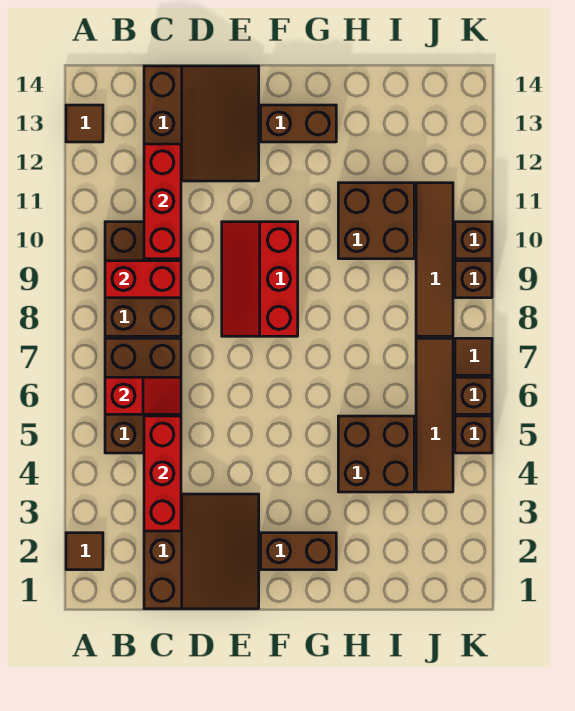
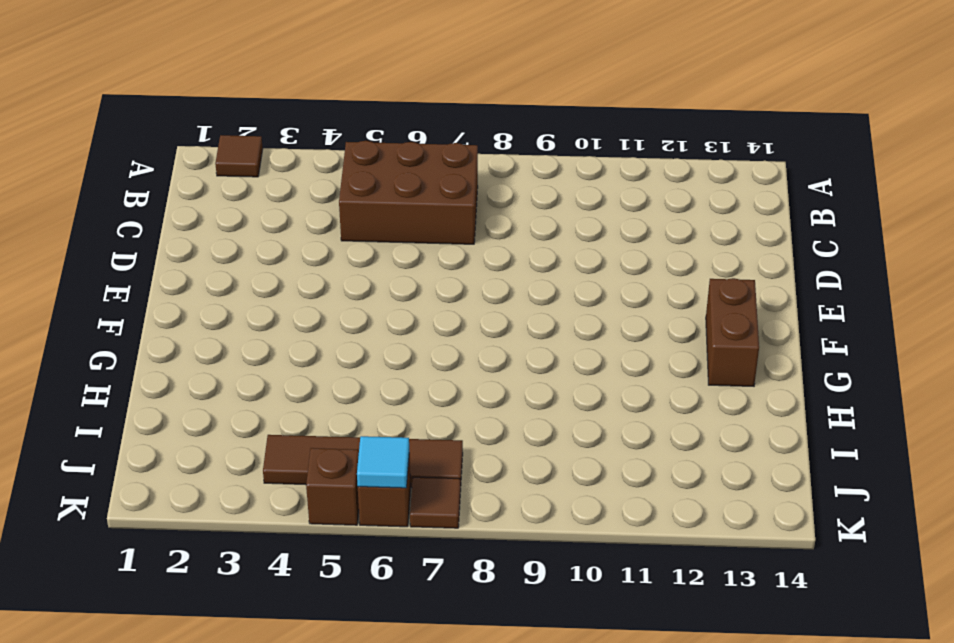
cyan tile K6 level 2 -> none
none -> brown tile A13 level 1
none -> brown brick B8:C10 level 1
none -> brown slope C1:E3 level 1 top C

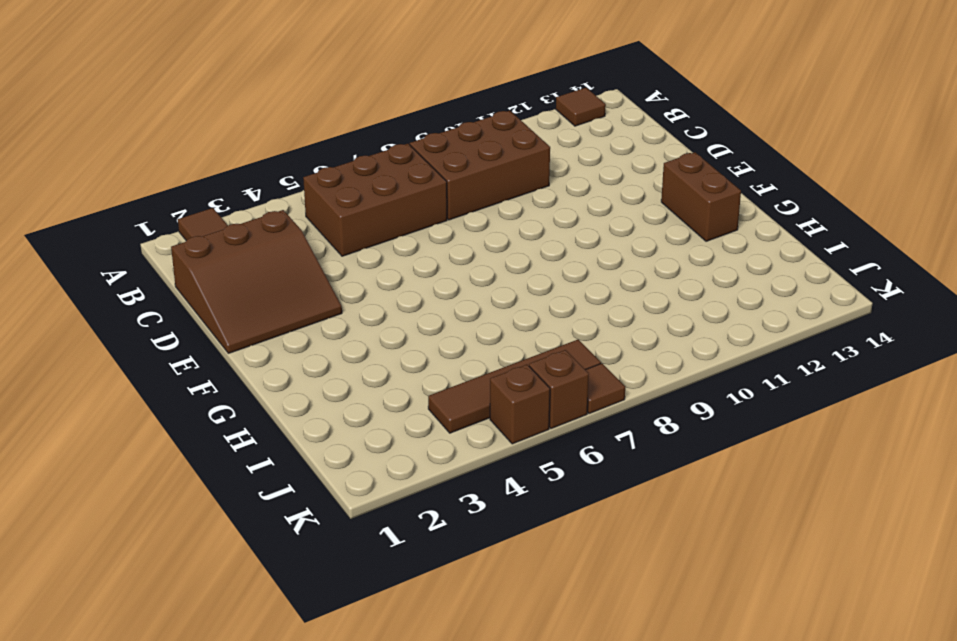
none -> brown slope C12:E14 level 1 top C
none -> red slope E8:F10 level 1 top F
none -> brown brick F2:G2 level 1

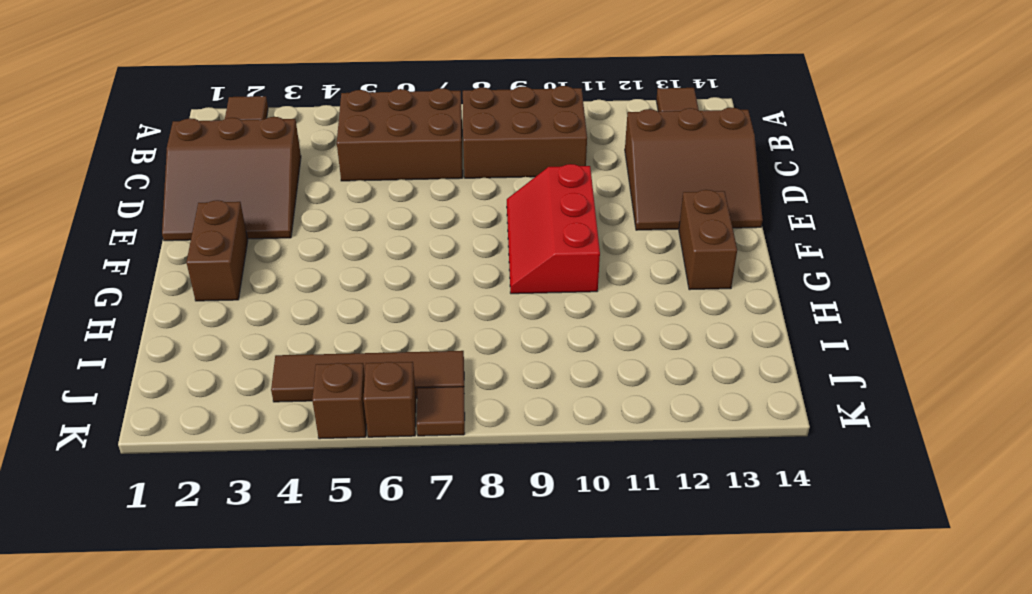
red slope E9:G10 level 1 top 10 -> red slope E8:F10 level 1 top F
none -> brown brick H4:I5 level 1
none -> brown brick H10:I11 level 1
none -> brown tile J8:J11 level 1

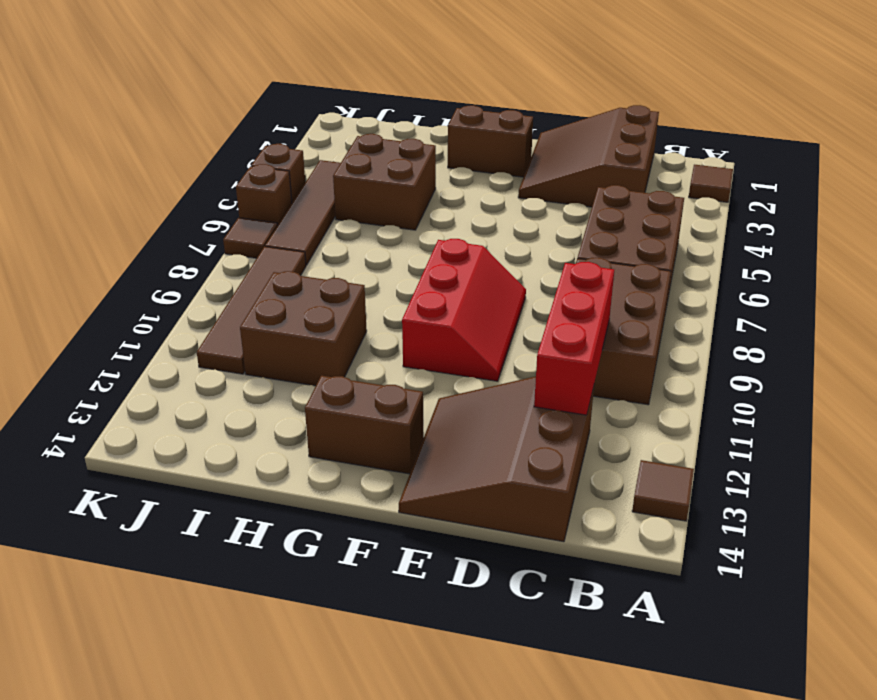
none -> brown brick K9 level 1
none -> brown brick K10 level 1
none -> red slope B6:C6 level 2 top B

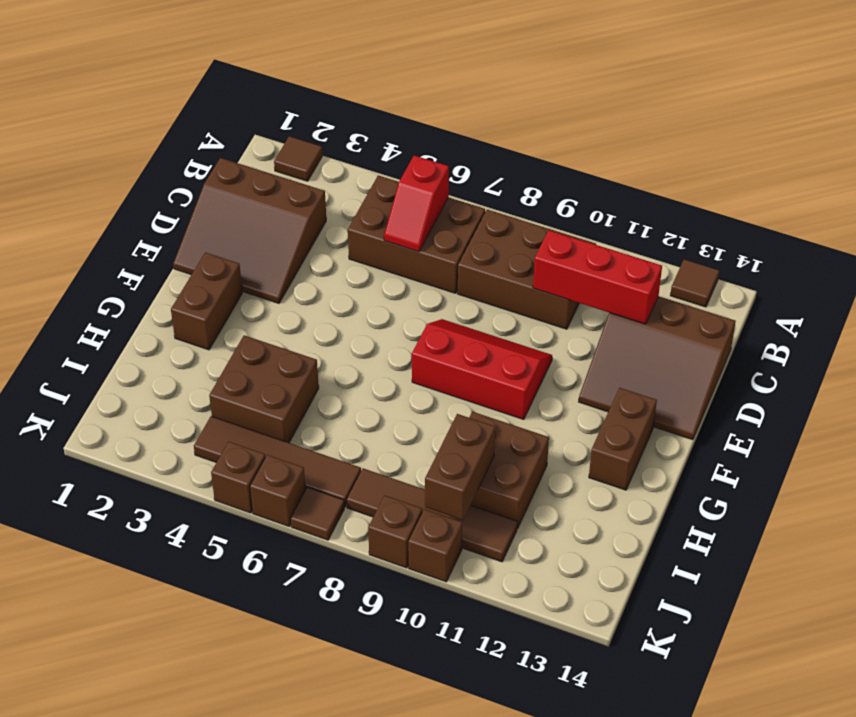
brown brick I10:J10 level 2 -> none
none -> red brick B9:C9 level 2
none -> red brick C3:C5 level 2

